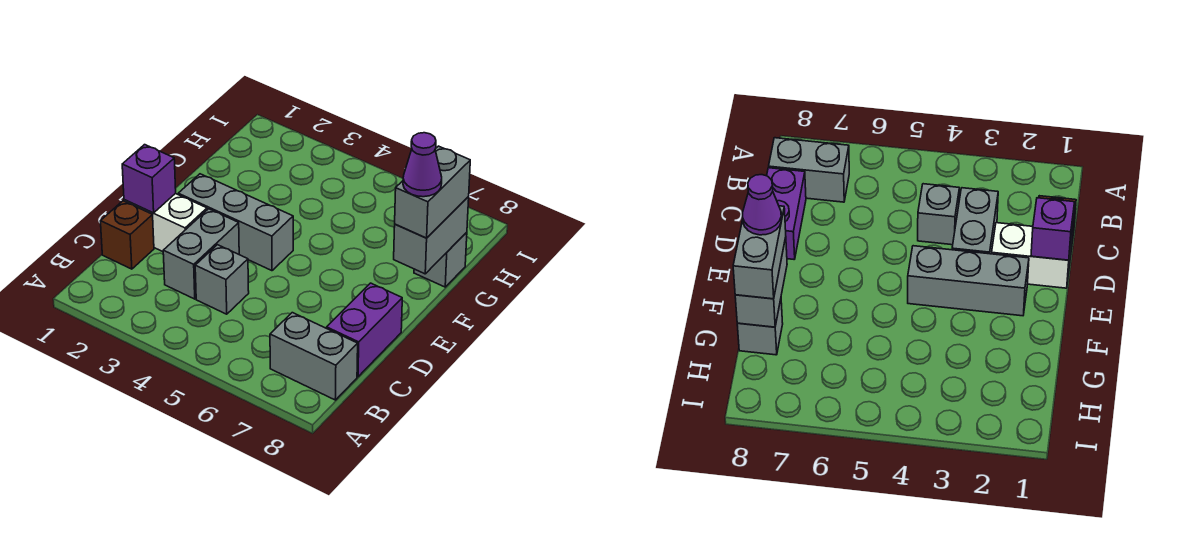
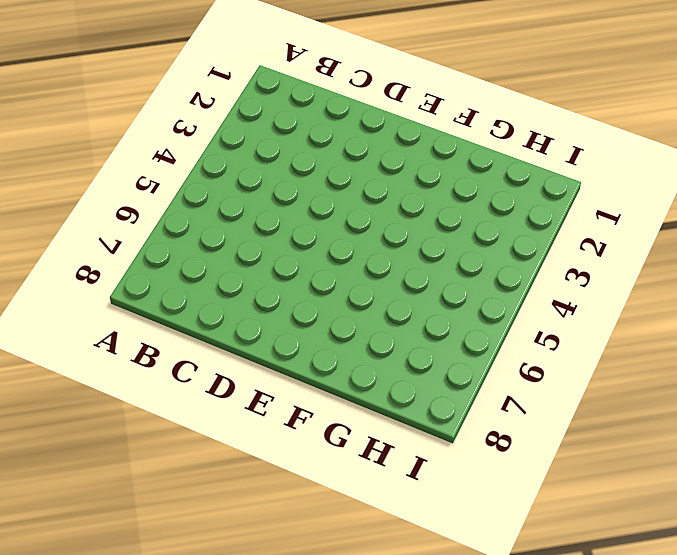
none -> grey brick B7:B8 level 1
none -> brown brick C1 level 1
none -> grey brick C3:D3 level 1

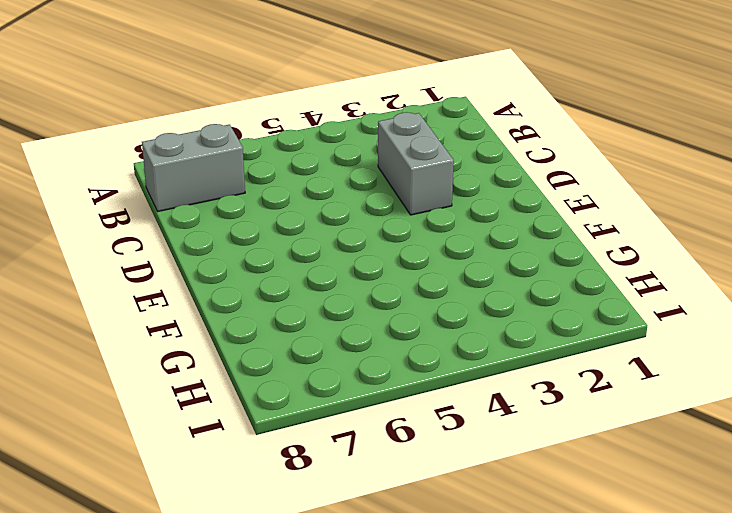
none -> brown brick C1 level 1
none -> grey brick C4 level 1
none -> purple brick C8:D8 level 1

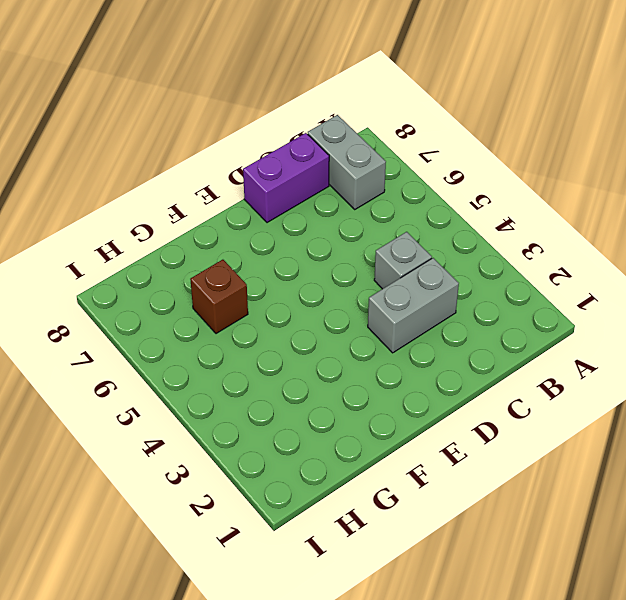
brown brick G6 level 1 -> brown brick C1 level 1
none -> white brick D1:D2 level 1
none -> grey brick E2:E4 level 1
none -> grey brick G8 level 1

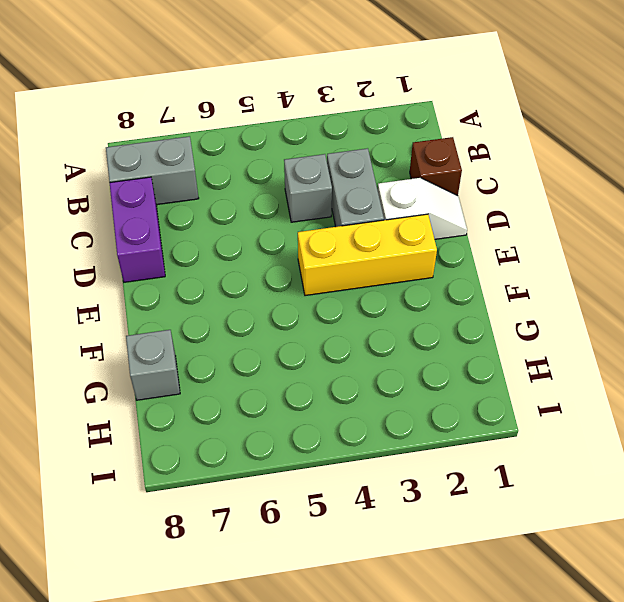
white slope D1:D2 level 1 top 2 -> white brick D1:D2 level 1
yellow brick E2:E4 level 1 -> grey brick E2:E4 level 1
none -> purple brick D1 level 2
none -> grey brick F8:G8 level 2
none -> grey brick F8:G8 level 3

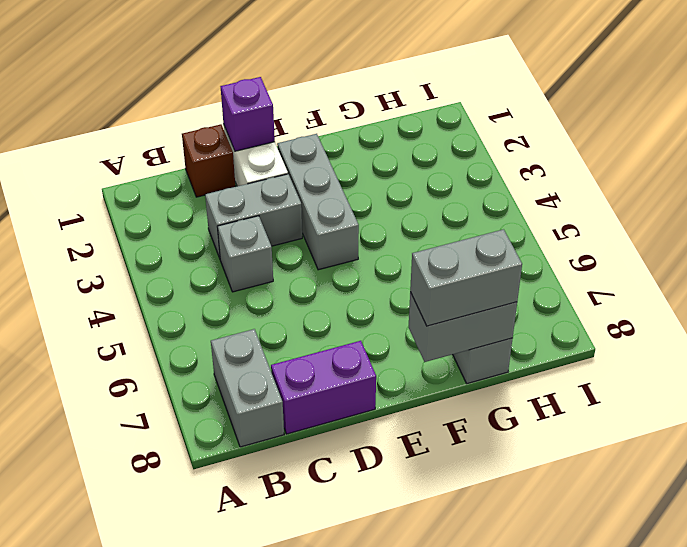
none -> purple cone F8 level 4

